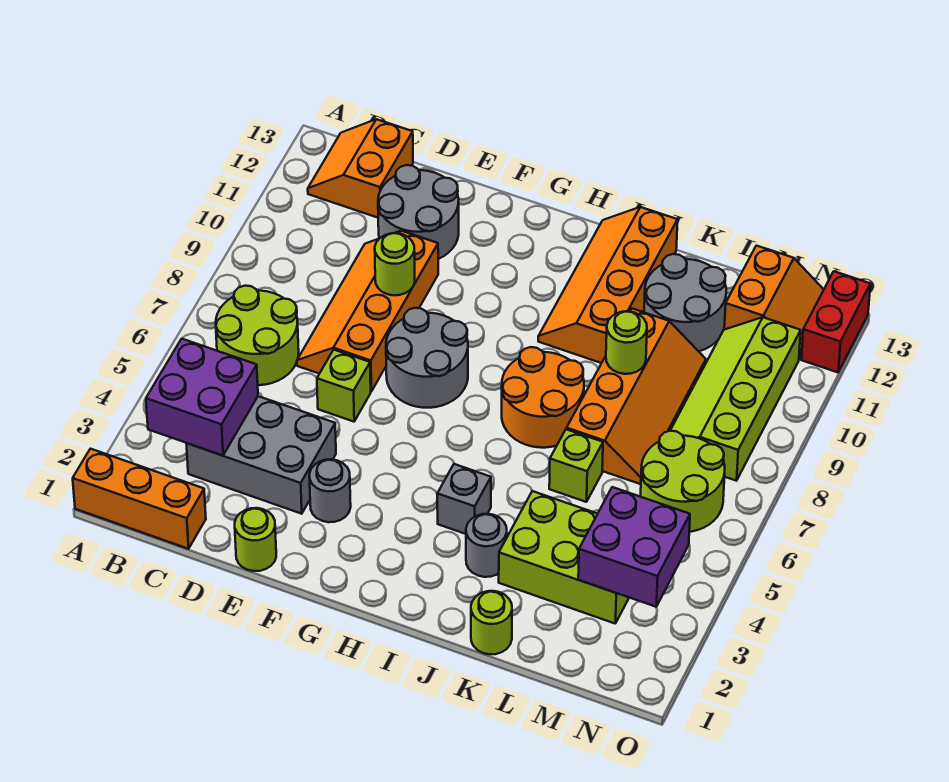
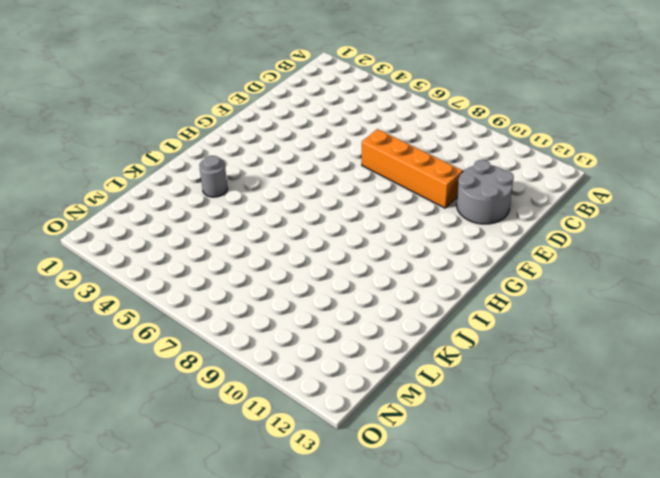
none -> orange brick A1:C1 level 1
none -> lime round brick B6:C7 level 1
none -> orange slope B12:C13 level 1 top C

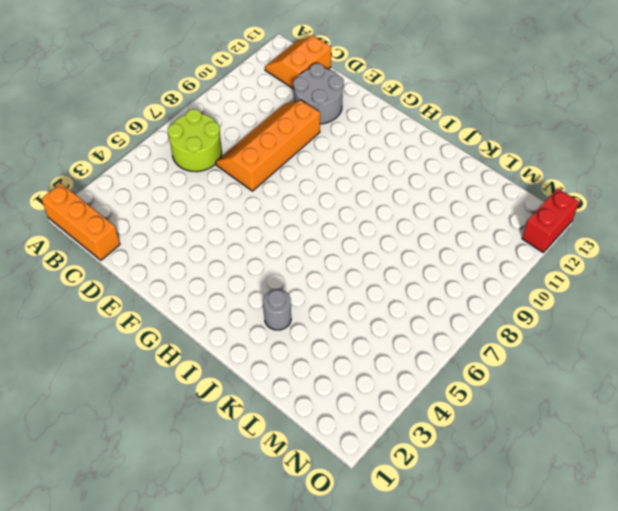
none -> grey brick C3:E4 level 1
none -> lime round brick E1 level 1
none -> lime brick E6 level 1

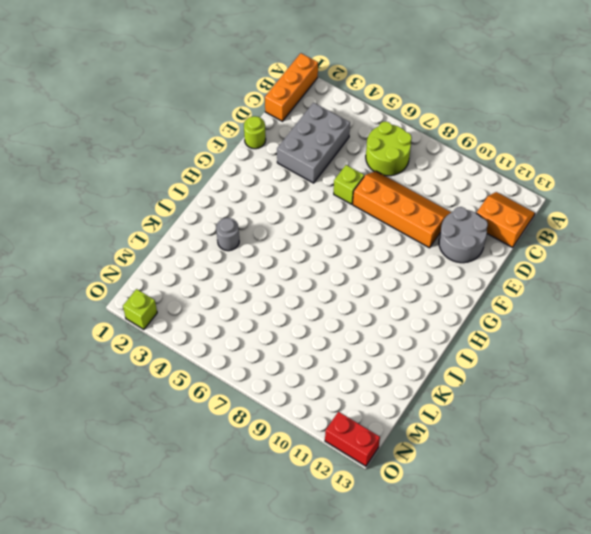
lime brick O2 level 1 -> lime brick K6 level 1
none -> grey round brick F3 level 1
none -> grey round brick F7:G8 level 1
none -> grey brick I4 level 1

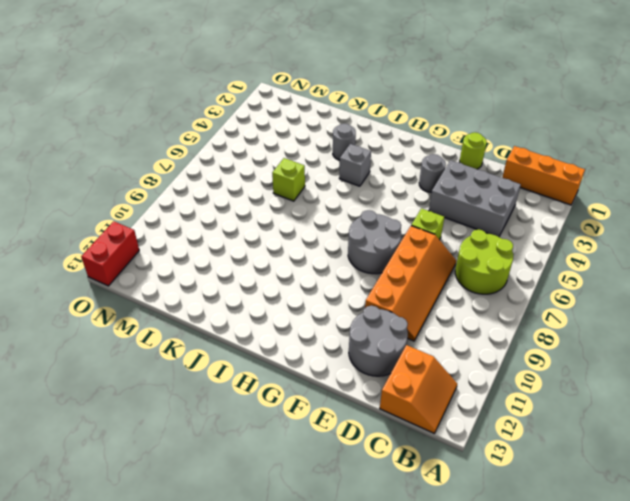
none -> orange round brick I7:J8 level 1
none -> orange slope I10:J13 level 1 top J
none -> lime round brick K1 level 1

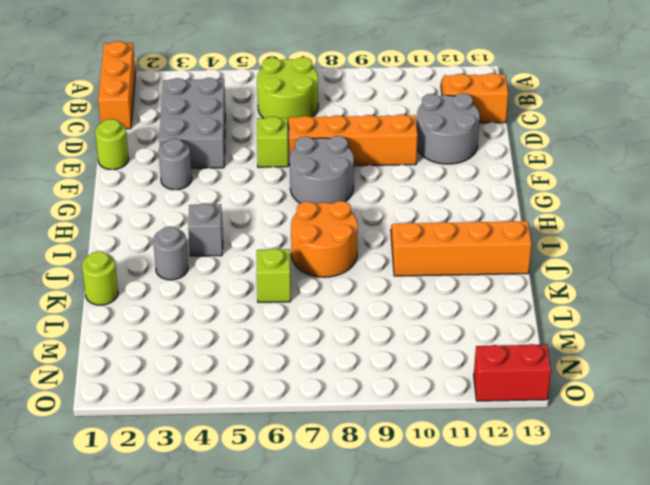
none -> lime brick K3:M4 level 1
none -> orange slope K7:L10 level 1 top K
none -> grey round brick K11:L12 level 1

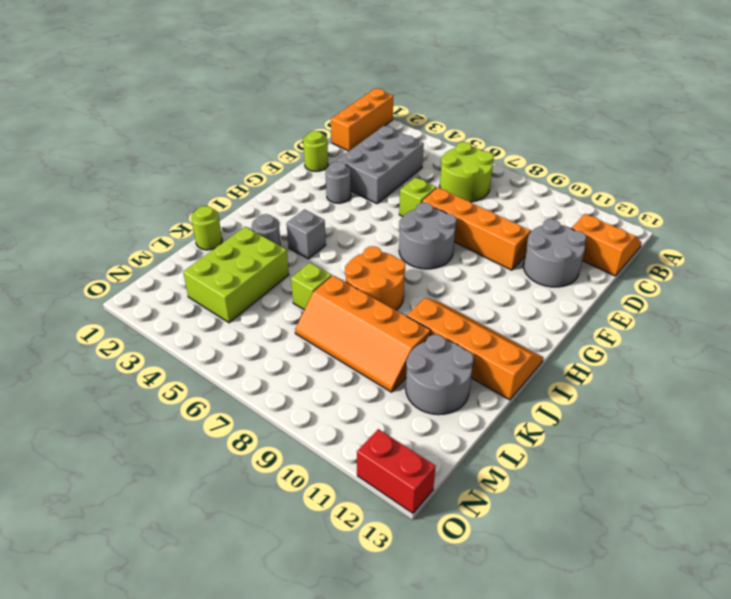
none -> lime round brick M6:N7 level 1
none -> lime slope M8:N11 level 1 top N
none -> orange slope M12:N13 level 1 top M

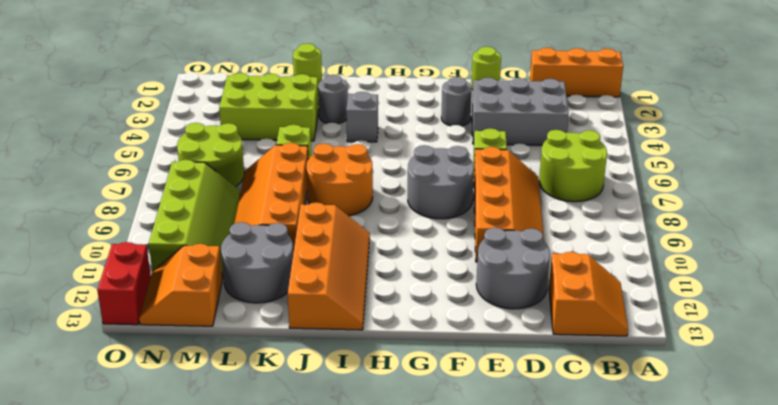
none -> purple brick B3:C4 level 2
none -> lime round brick E9 level 2
none -> lime round brick K9 level 2

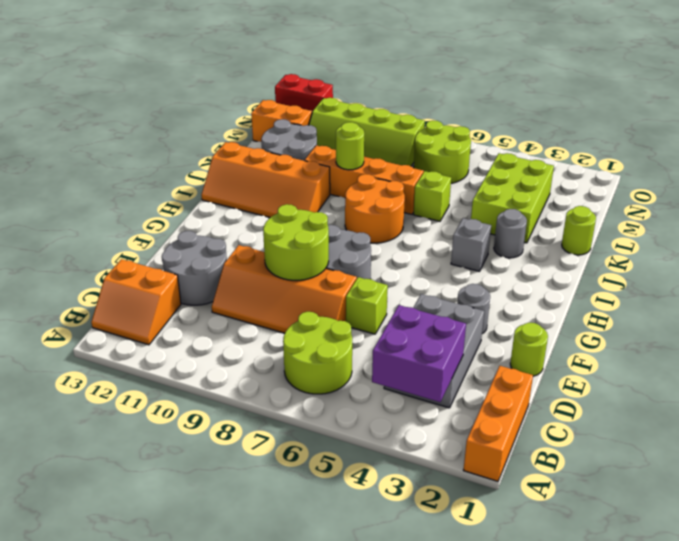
lime round brick E8:F9 level 2 -> lime round brick E9 level 2
none -> purple brick M3:N4 level 2

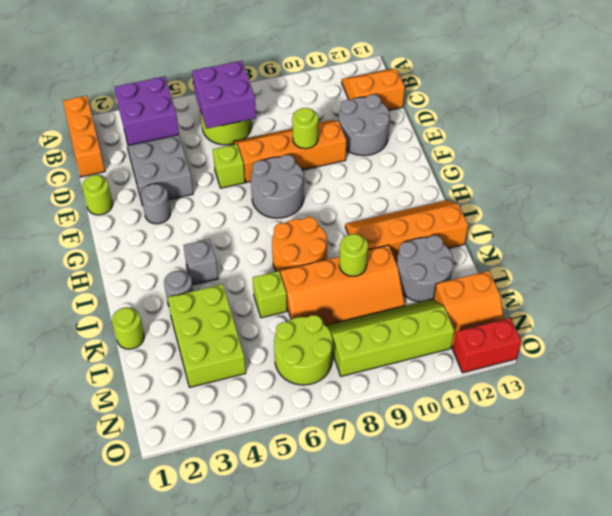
purple brick B6:C7 level 2 -> purple brick M3:N4 level 2

